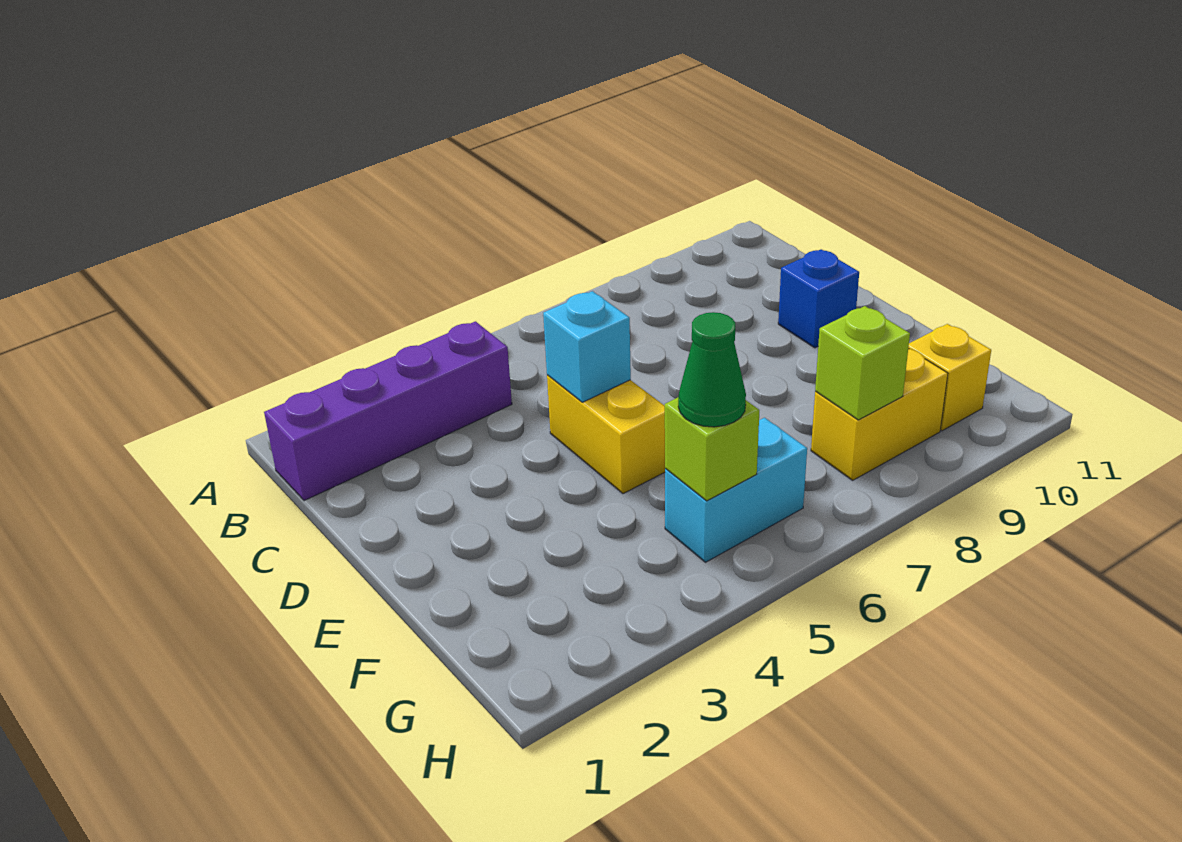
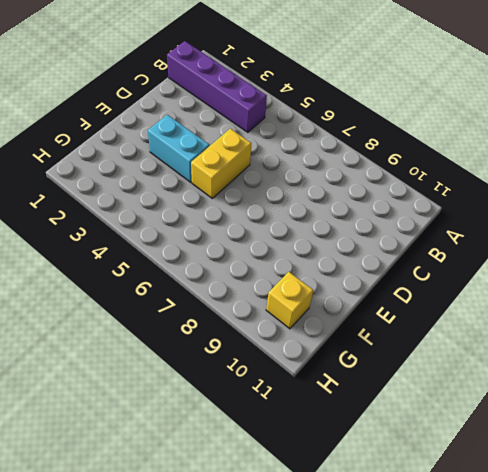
cyan brick E3:E4 level 1 -> cyan brick G5:G6 level 1
none -> blue brick D10 level 1
none -> yellow brick G8:G9 level 1

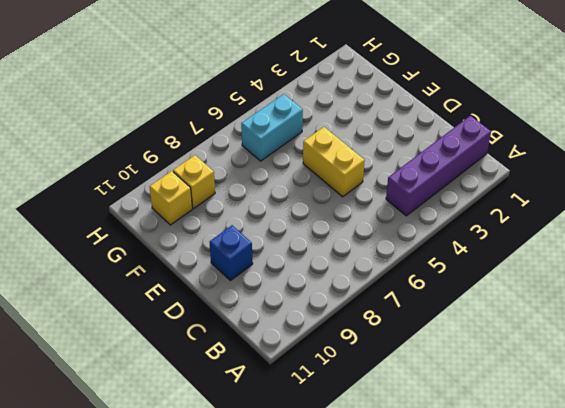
yellow brick G9 level 1 -> yellow brick G8:G9 level 1
none -> cyan brick D5 level 2
none -> lime brick G5 level 2

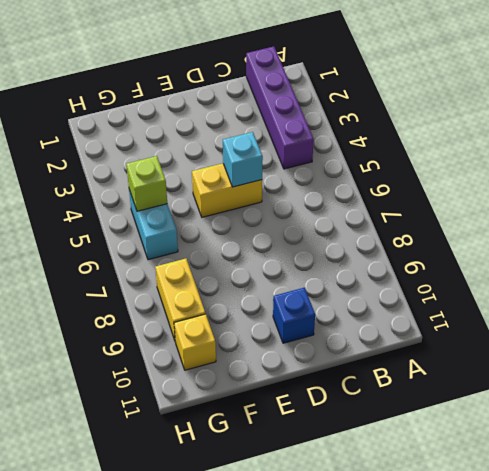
none -> lime brick G8 level 2
none -> green cone G5 level 3

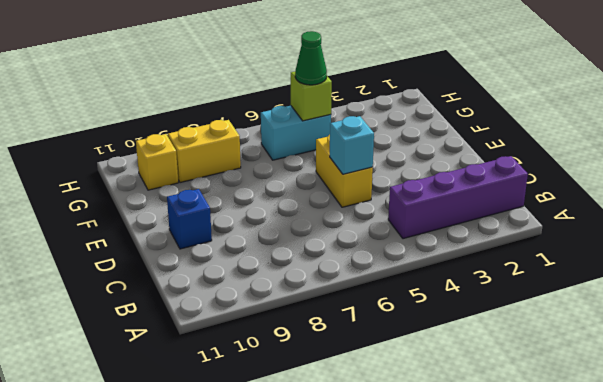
none -> lime brick G8 level 2

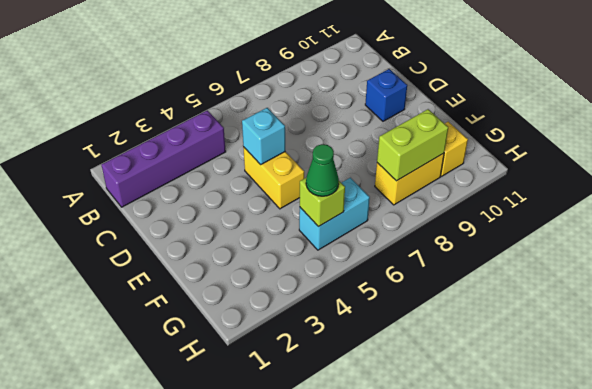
lime brick G8:G9 level 2 -> lime brick G8 level 2

